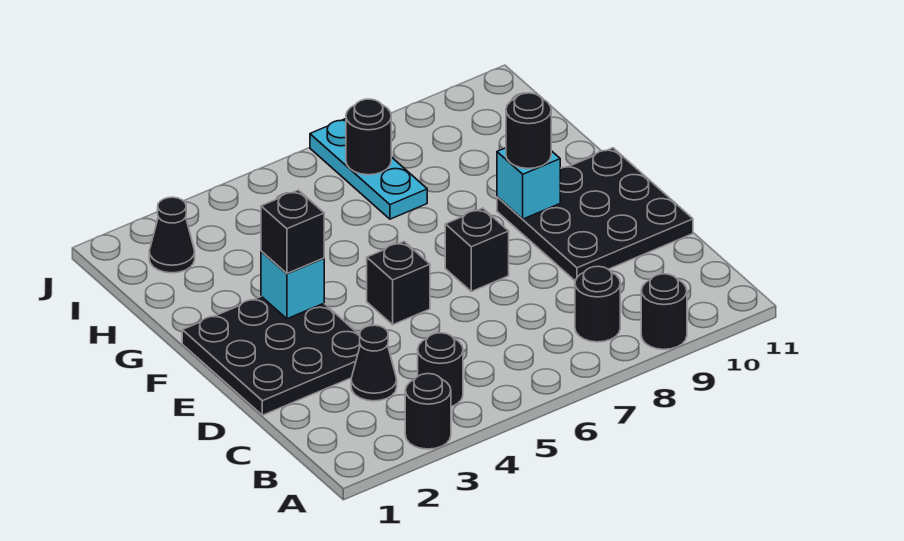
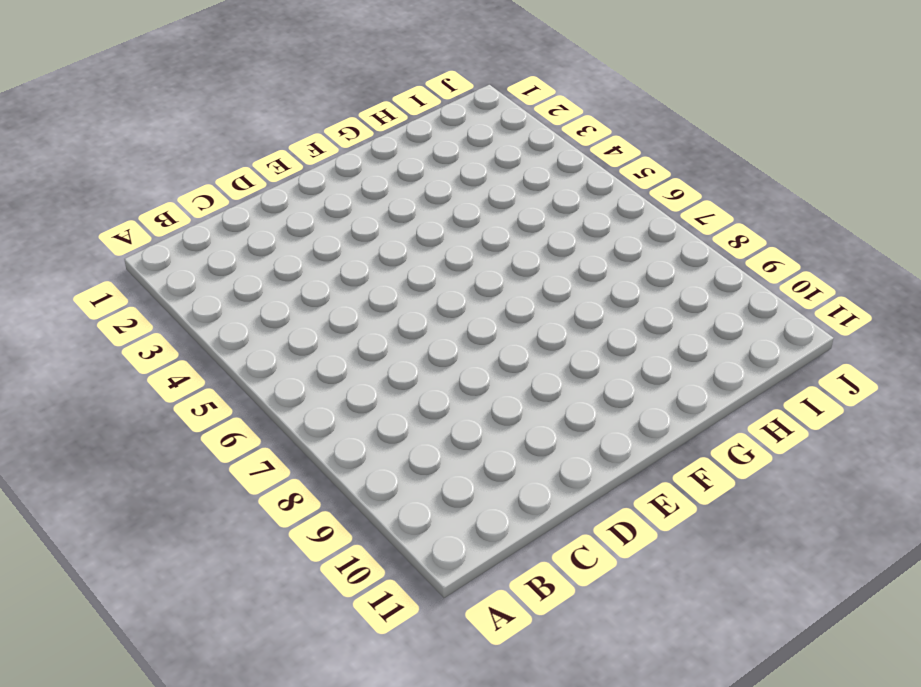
none -> black round brick A3 level 1
none -> black round brick A9 level 1
none -> black round brick B4 level 1

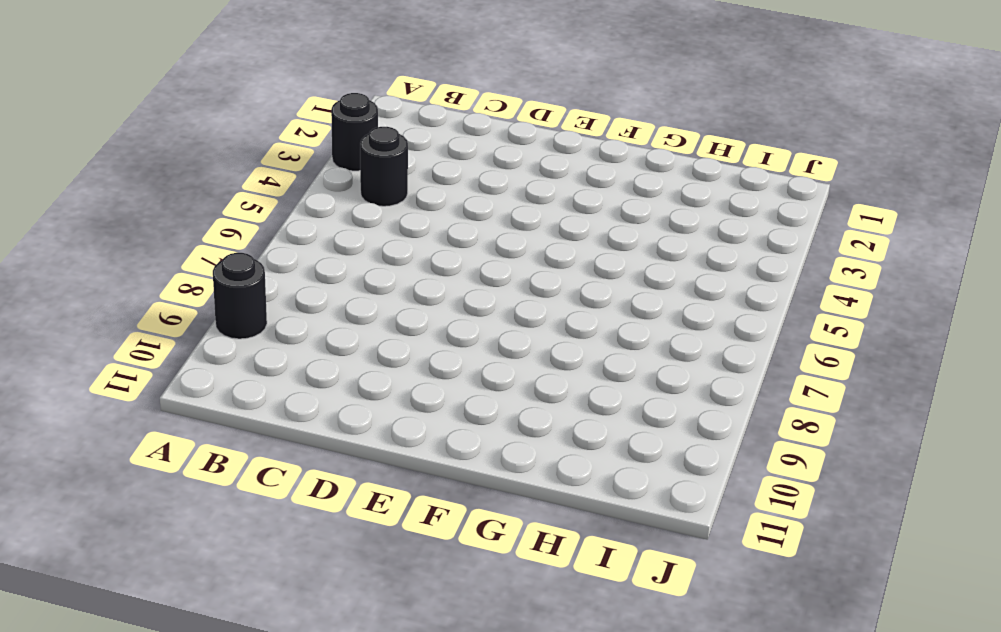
none -> black round brick B8 level 1
none -> black cone C3 level 1
none -> black plate D1:F3 level 1

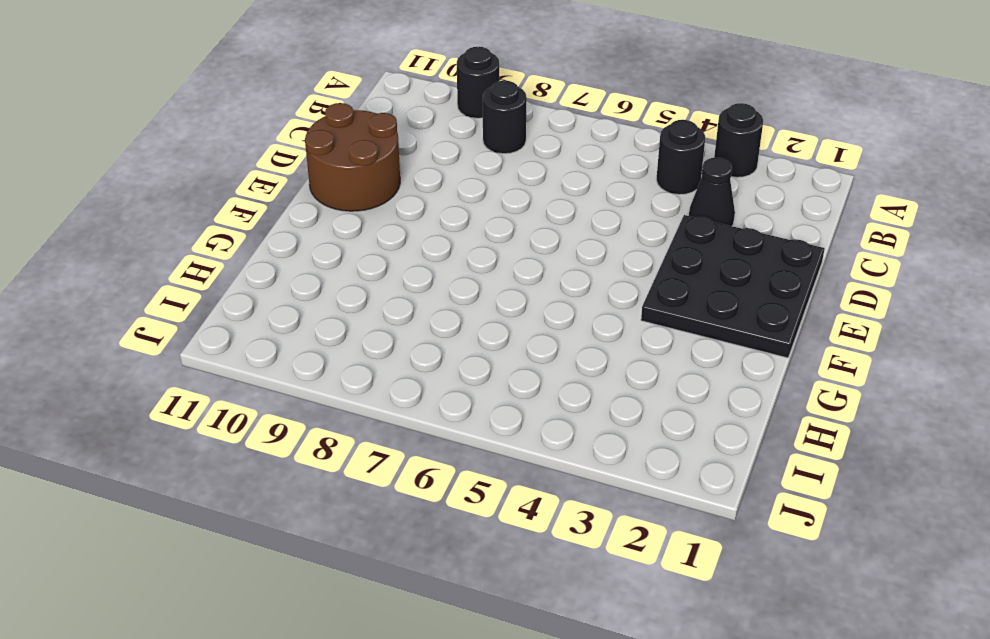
brown round brick D10:E11 level 1 -> black plate D9:F11 level 1
none -> black brick E5 level 1
none -> black brick E7 level 1
none -> cyan plate H7:J7 level 1

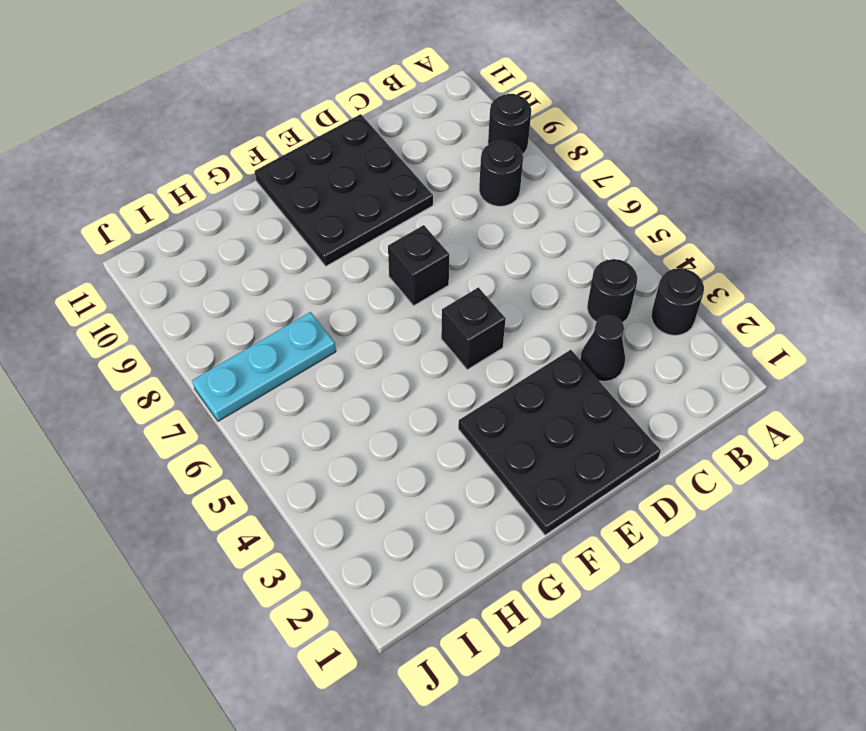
none -> black cone I2 level 1
none -> cyan brick F3 level 2
none -> cyan brick F9 level 2

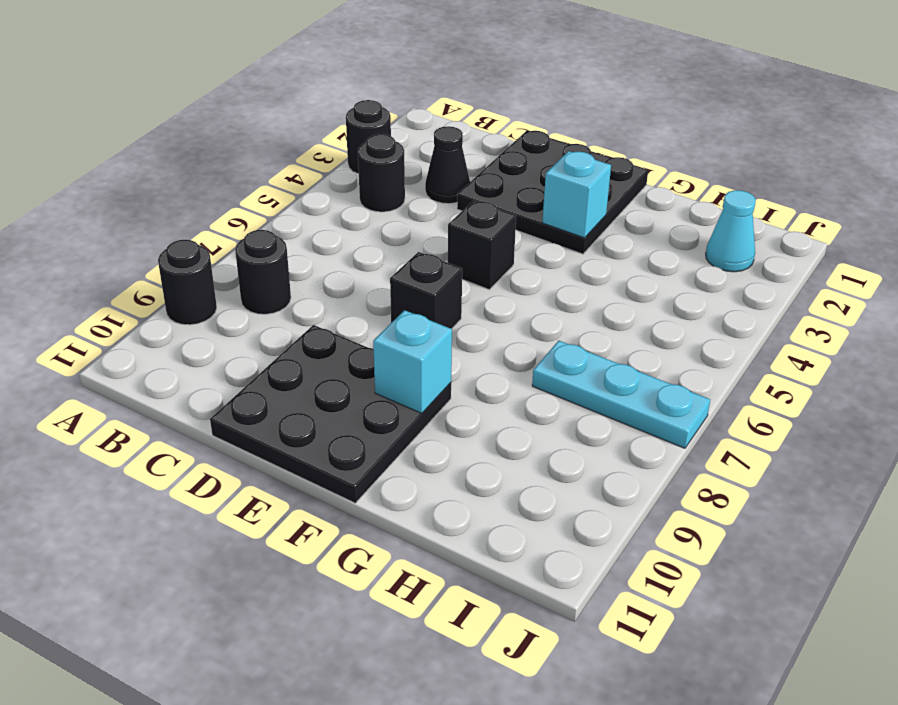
cyan cone I2 level 1 -> black cone I2 level 1
none -> black round brick I7 level 2
none -> black brick F3 level 3
none -> black round brick F9 level 3

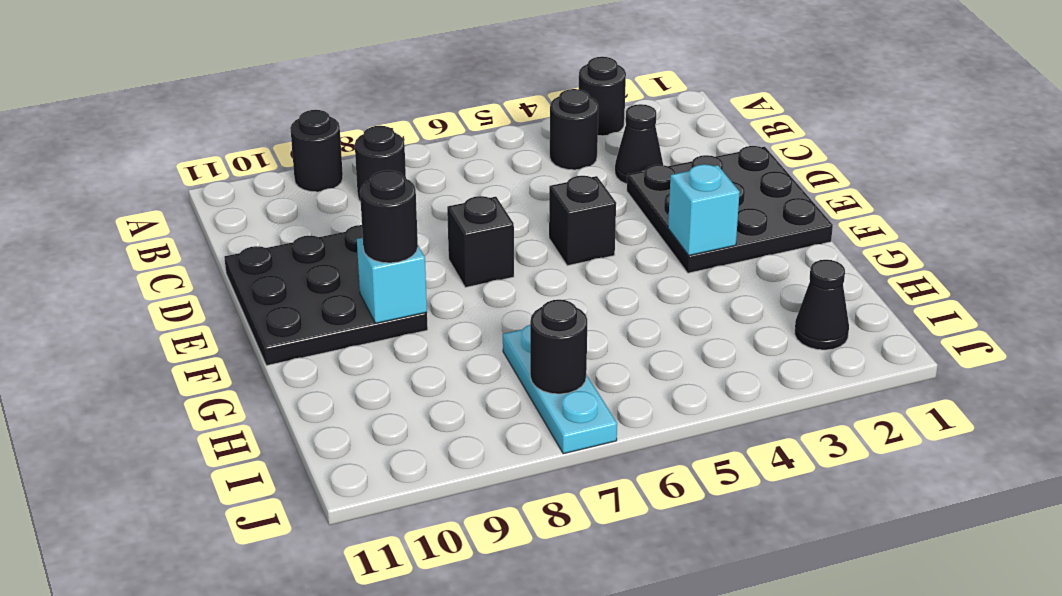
none -> black brick F3 level 3

